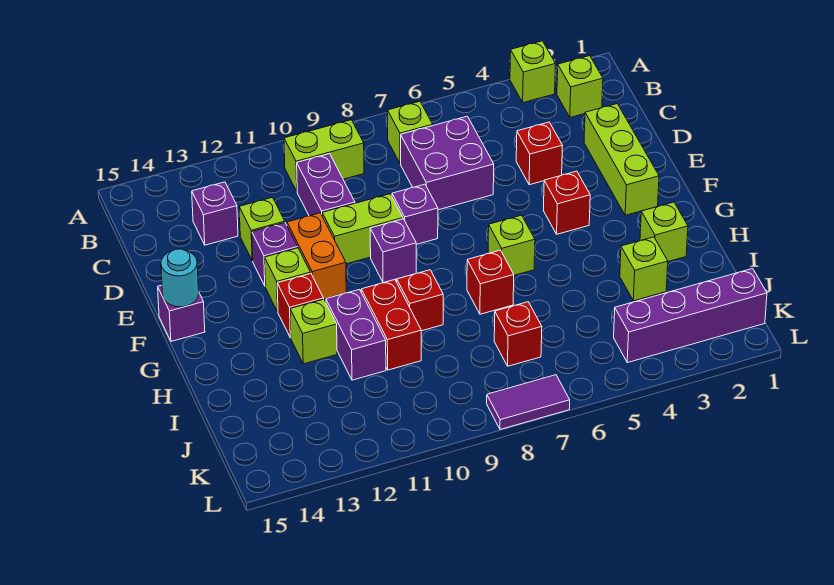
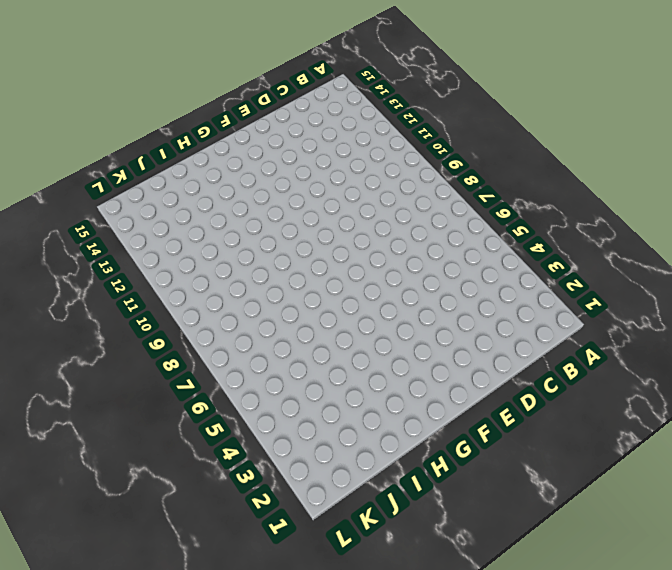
none -> lime brick A3 level 1
none -> lime brick B2 level 1
none -> lime brick B7 level 1
none -> lime brick B9:B10 level 1

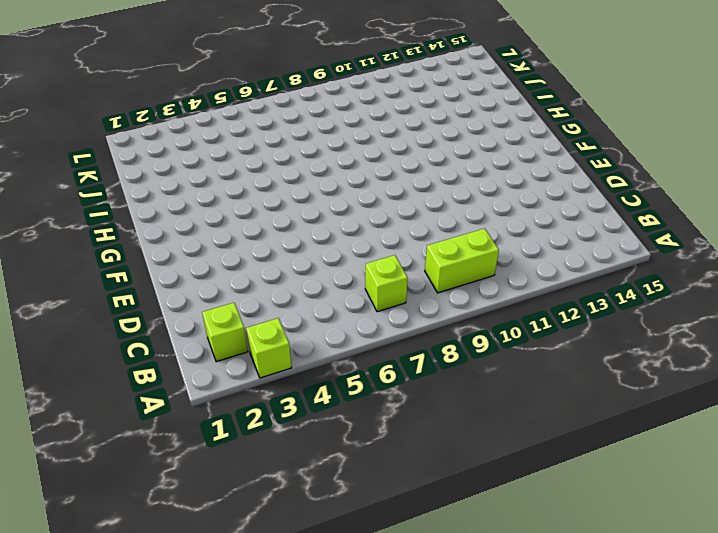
none -> purple brick C6:D7 level 1
none -> purple brick C10:D10 level 1
none -> purple brick C13 level 1
none -> lime brick D2:F2 level 1

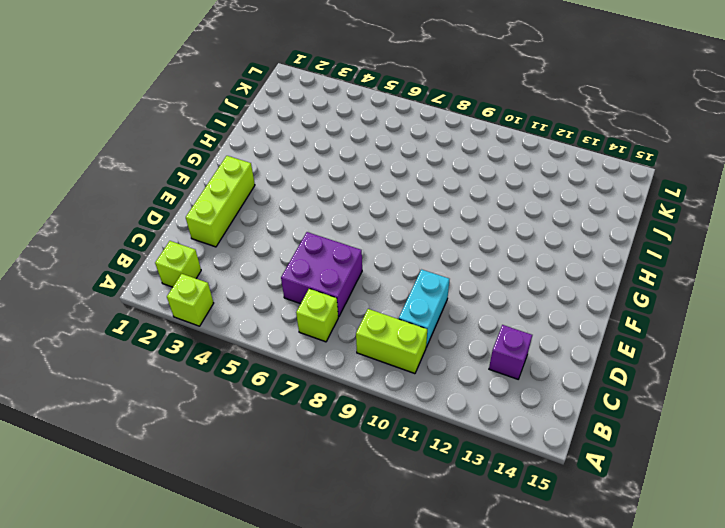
cyan brick C10:D10 level 1 -> purple brick C10:D10 level 1
none -> red brick D4 level 1
none -> lime brick D12 level 1
none -> purple brick E8 level 1
none -> lime brick E9:E10 level 1

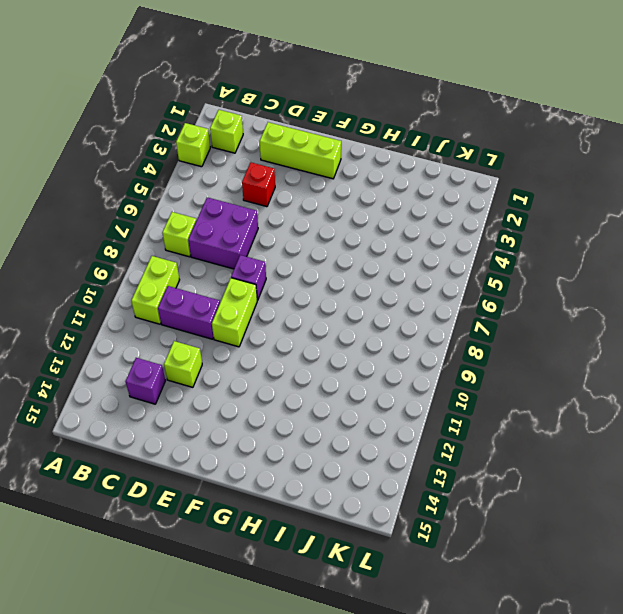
none -> orange brick E11:F11 level 1
none -> purple brick E12 level 1
none -> red brick F4 level 1
none -> purple brick F9 level 1

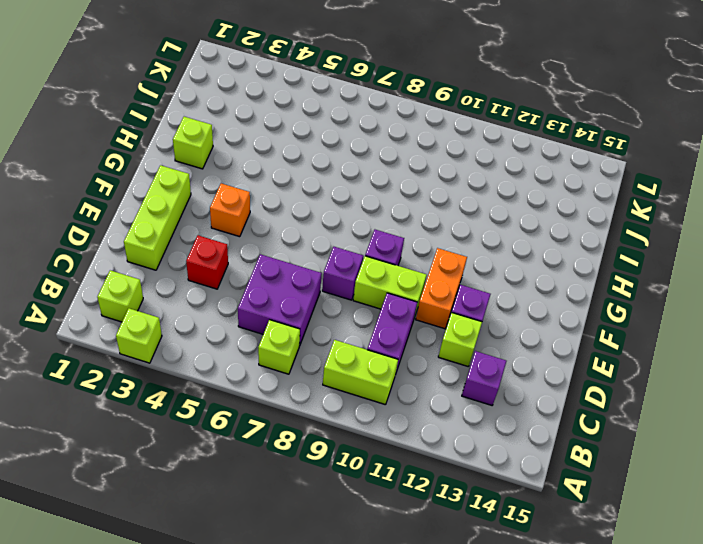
orange brick F4 level 1 -> red brick F4 level 1
none -> lime brick F12 level 1
none -> purple brick F15 level 1
none -> lime brick G6 level 1
none -> red brick G12 level 1

